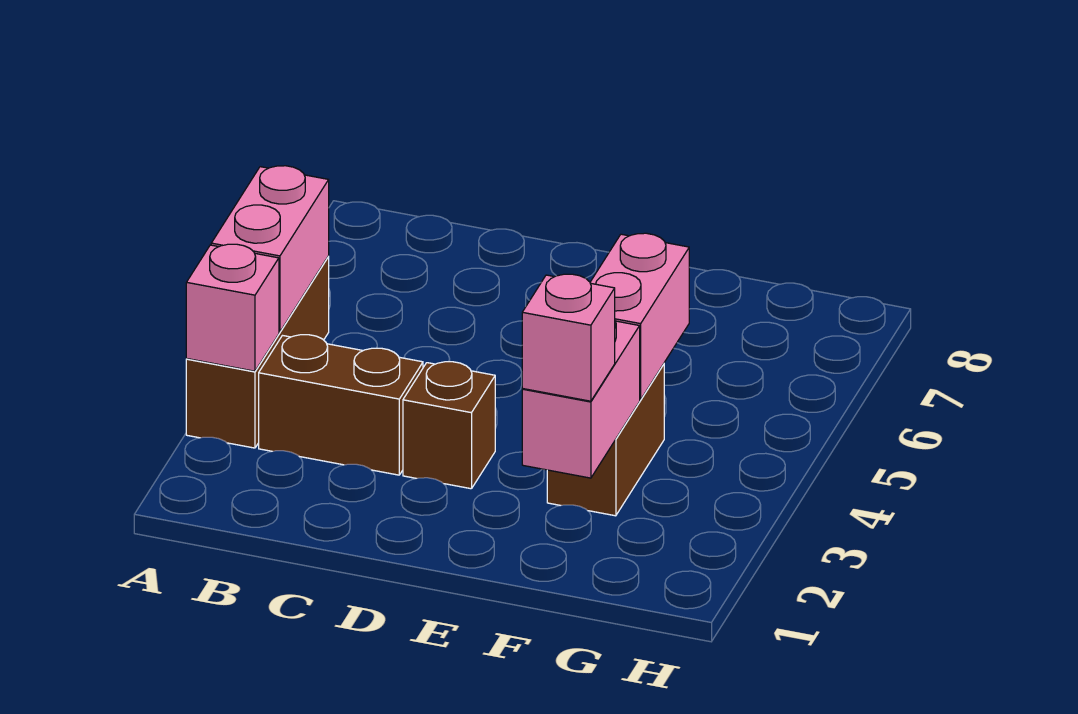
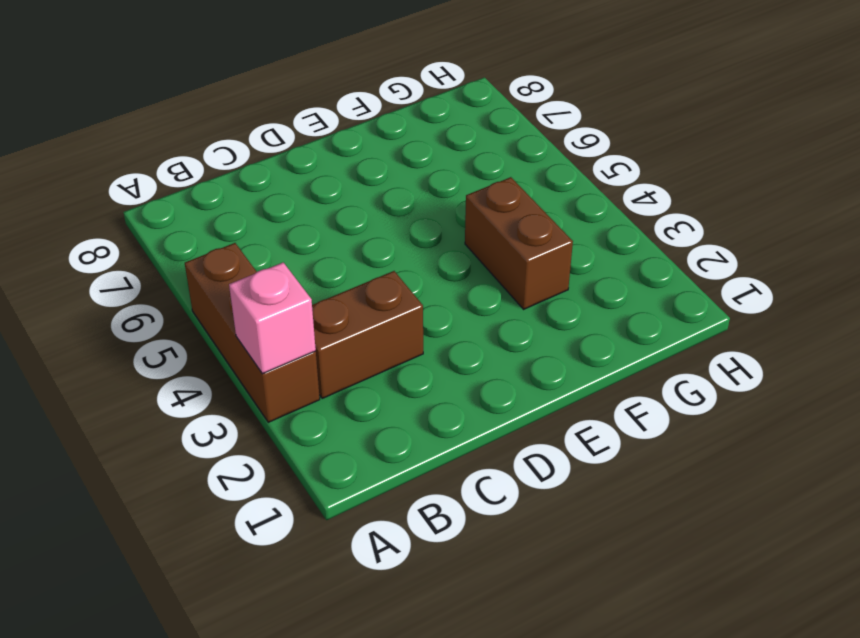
none -> brown brick D3 level 1
none -> pink brick A4:A5 level 2

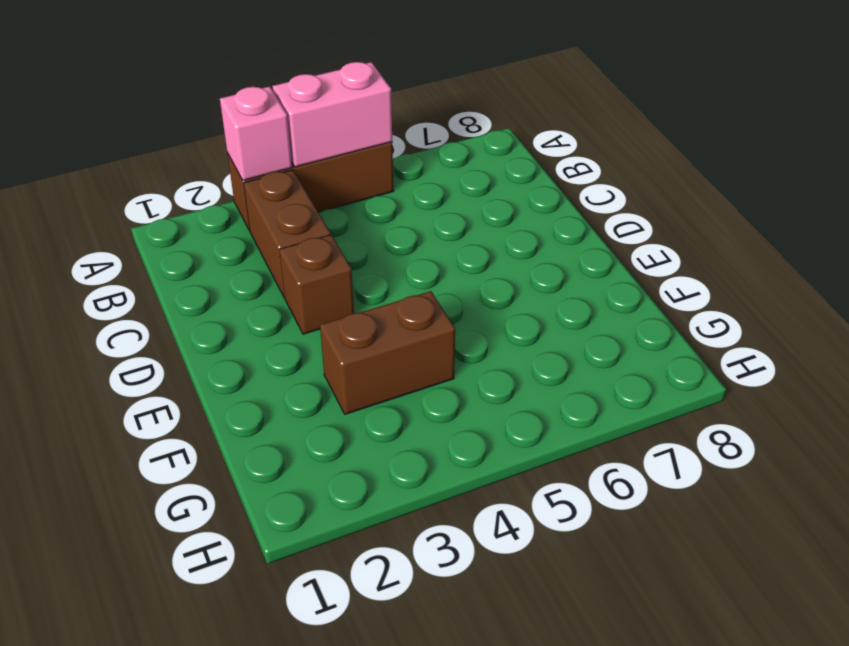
none -> pink brick F2:F3 level 2
none -> pink brick F4:F5 level 2

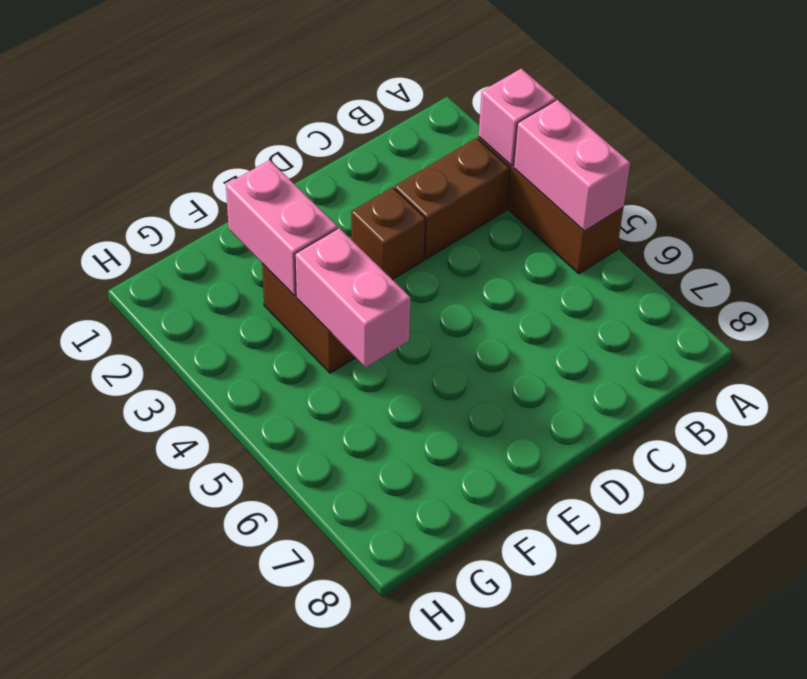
none -> pink brick F2 level 3

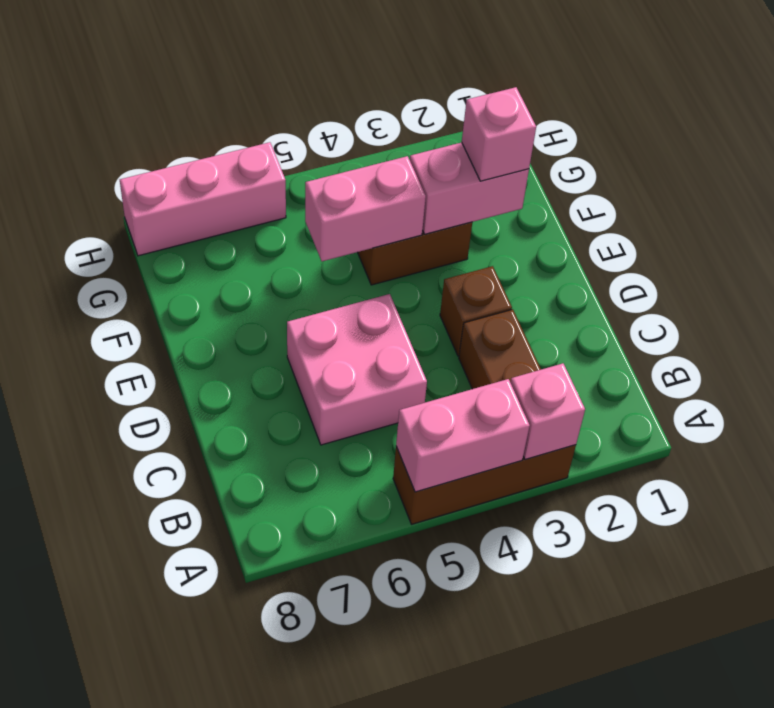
pink brick C5:D6 level 1 -> none
pink brick H6:H8 level 1 -> none

